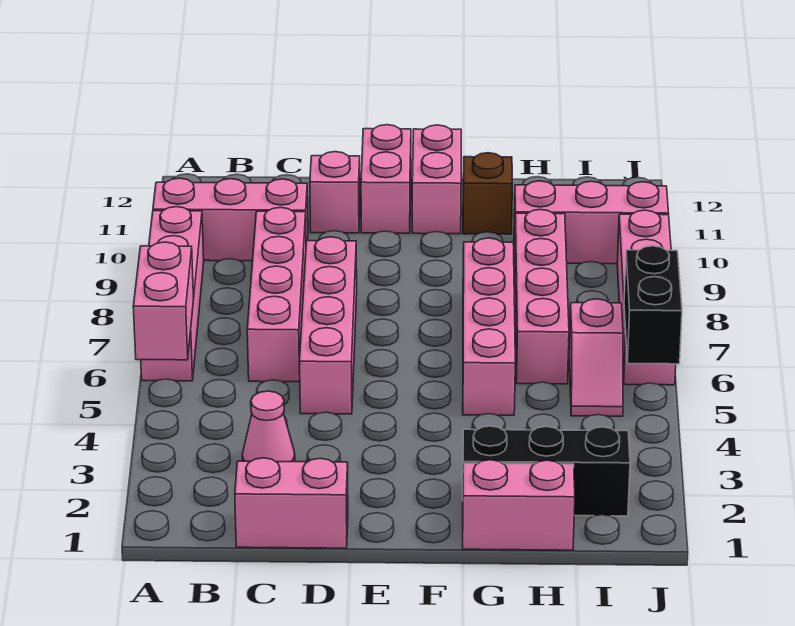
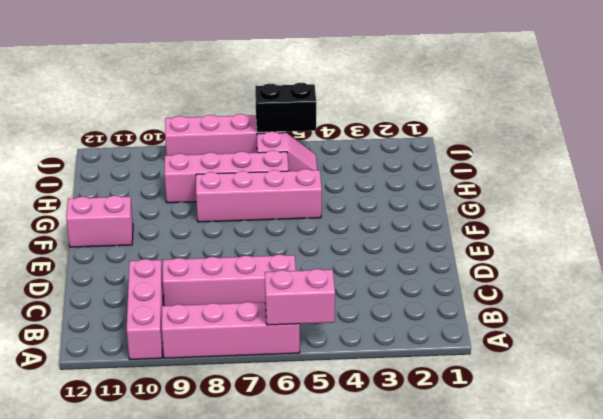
none -> pink brick C1:D1 level 1
none -> pink cone C3 level 1
none -> pink brick D5:D8 level 1

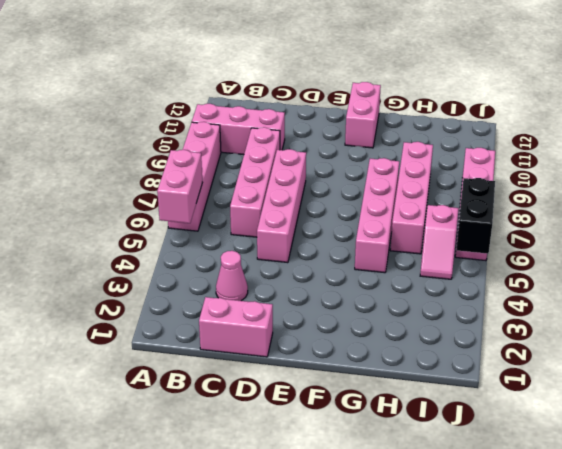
none -> pink brick D11 level 1
none -> pink brick E11:E12 level 1
none -> pink brick G1:H1 level 1

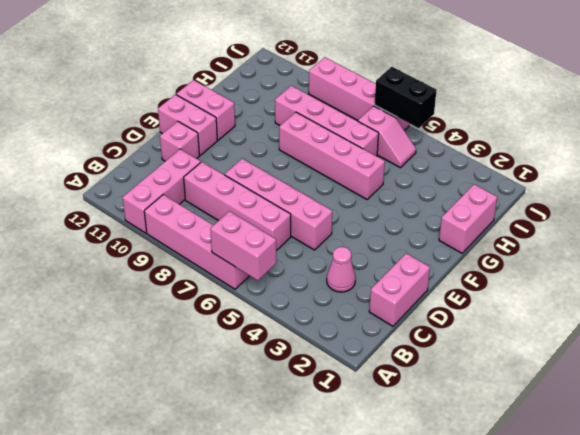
none -> black brick G2:I2 level 1
none -> brown brick G11 level 1
none -> pink brick H10:J10 level 1

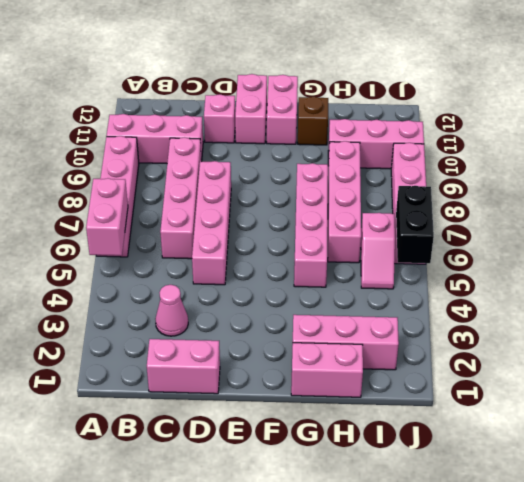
pink brick G2:I2 level 1 -> black brick G2:I2 level 1

